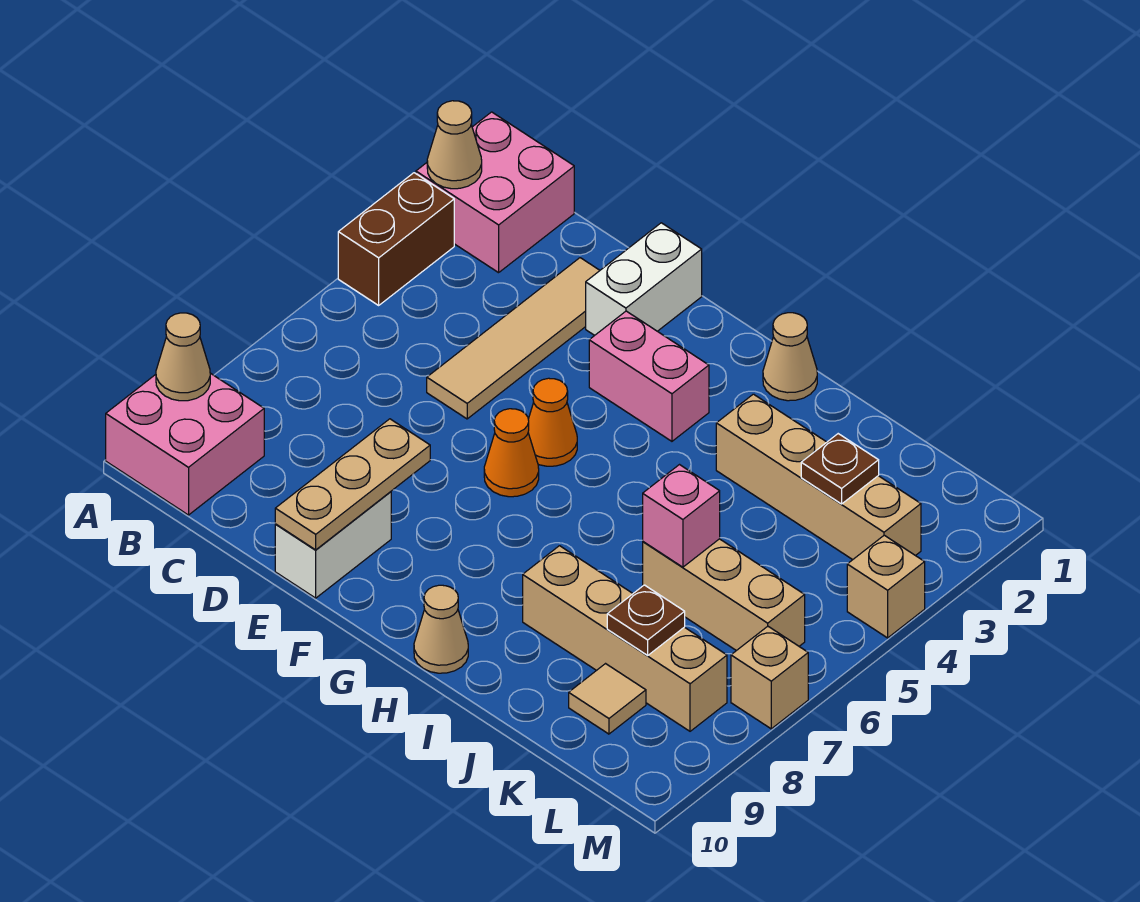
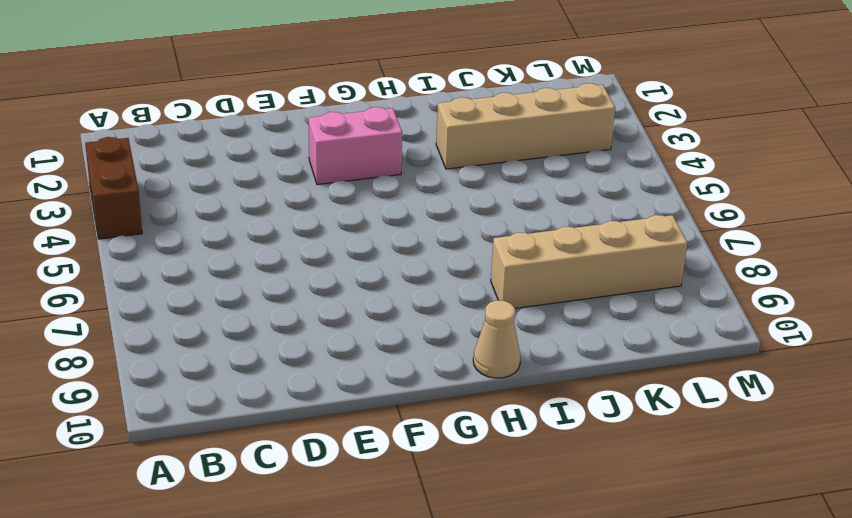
none -> pink brick A1:B2 level 1
none -> pink brick A9:B10 level 1
none -> tan tile D2:D5 level 1

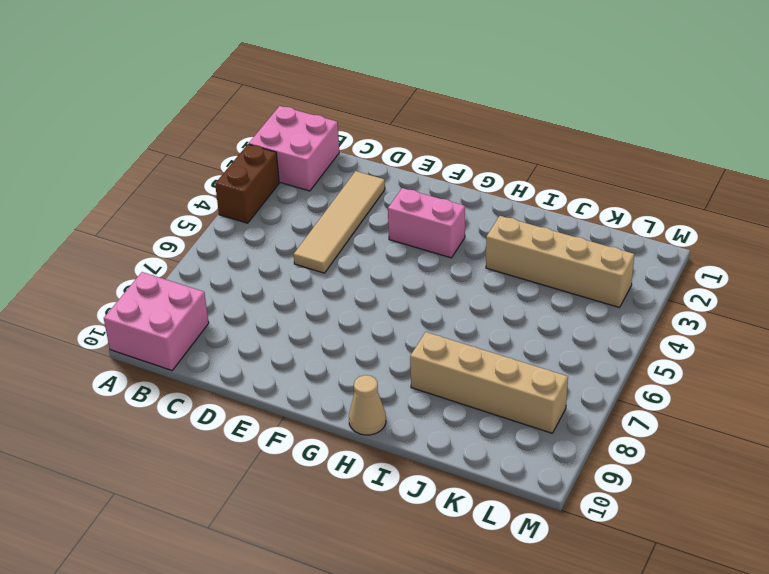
none -> white brick E1:E2 level 1
none -> white brick E9:E10 level 1
none -> orange cone F5 level 1

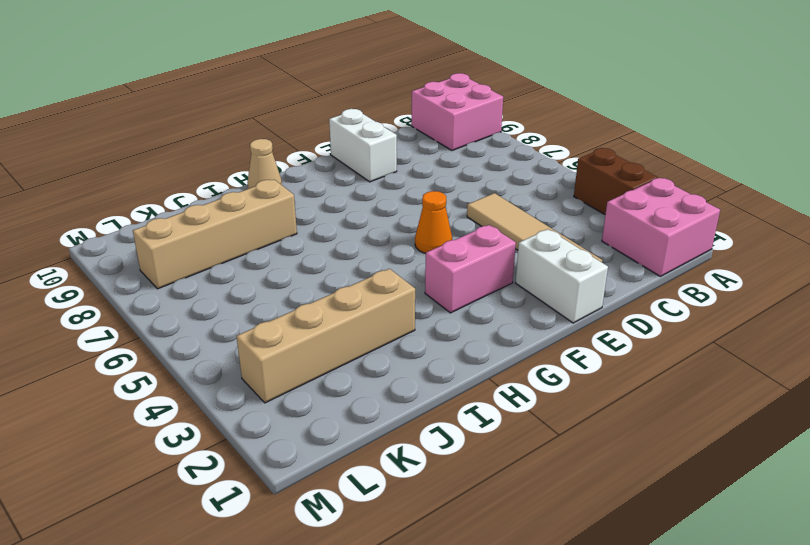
none -> orange cone F6 level 1
none -> tan cone H1 level 1
none -> tan brick J6:L6 level 1

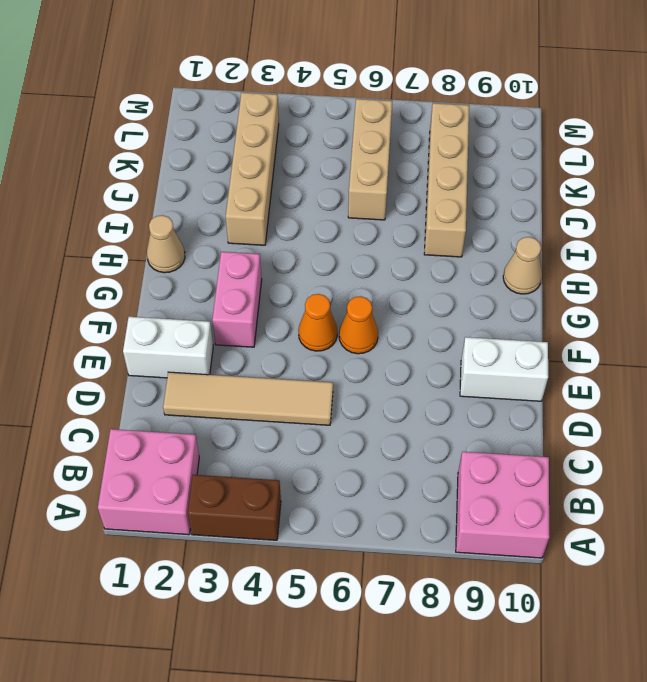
none -> tan tile K9 level 1
none -> tan brick M4 level 1
none -> tan brick M7 level 1

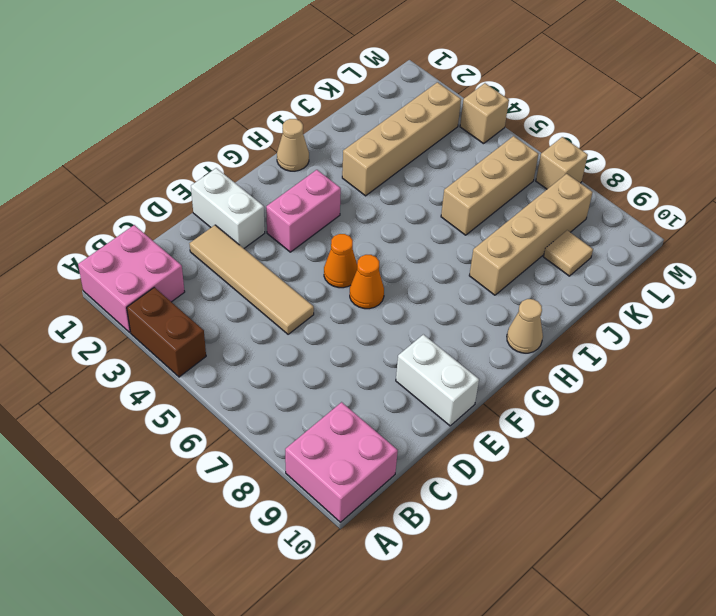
none -> tan cone A2 level 2
none -> tan cone A9 level 2
none -> tan plate E8:E10 level 2

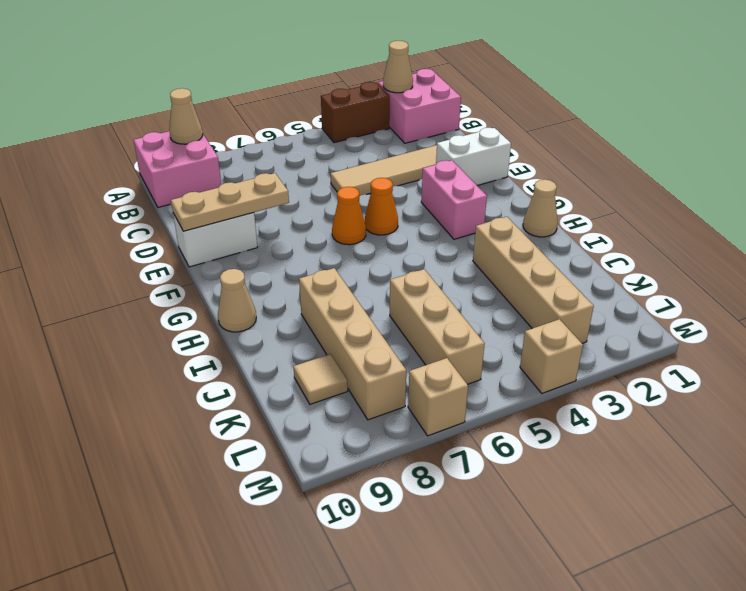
none -> pink brick J6 level 2
none -> brown plate K3 level 2
none -> brown plate K8 level 2

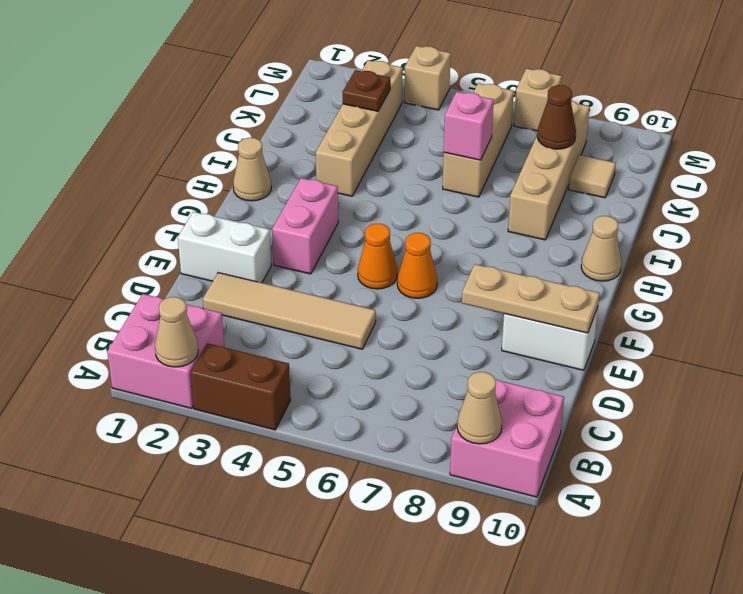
brown cone K8 level 2 -> brown plate K8 level 2

